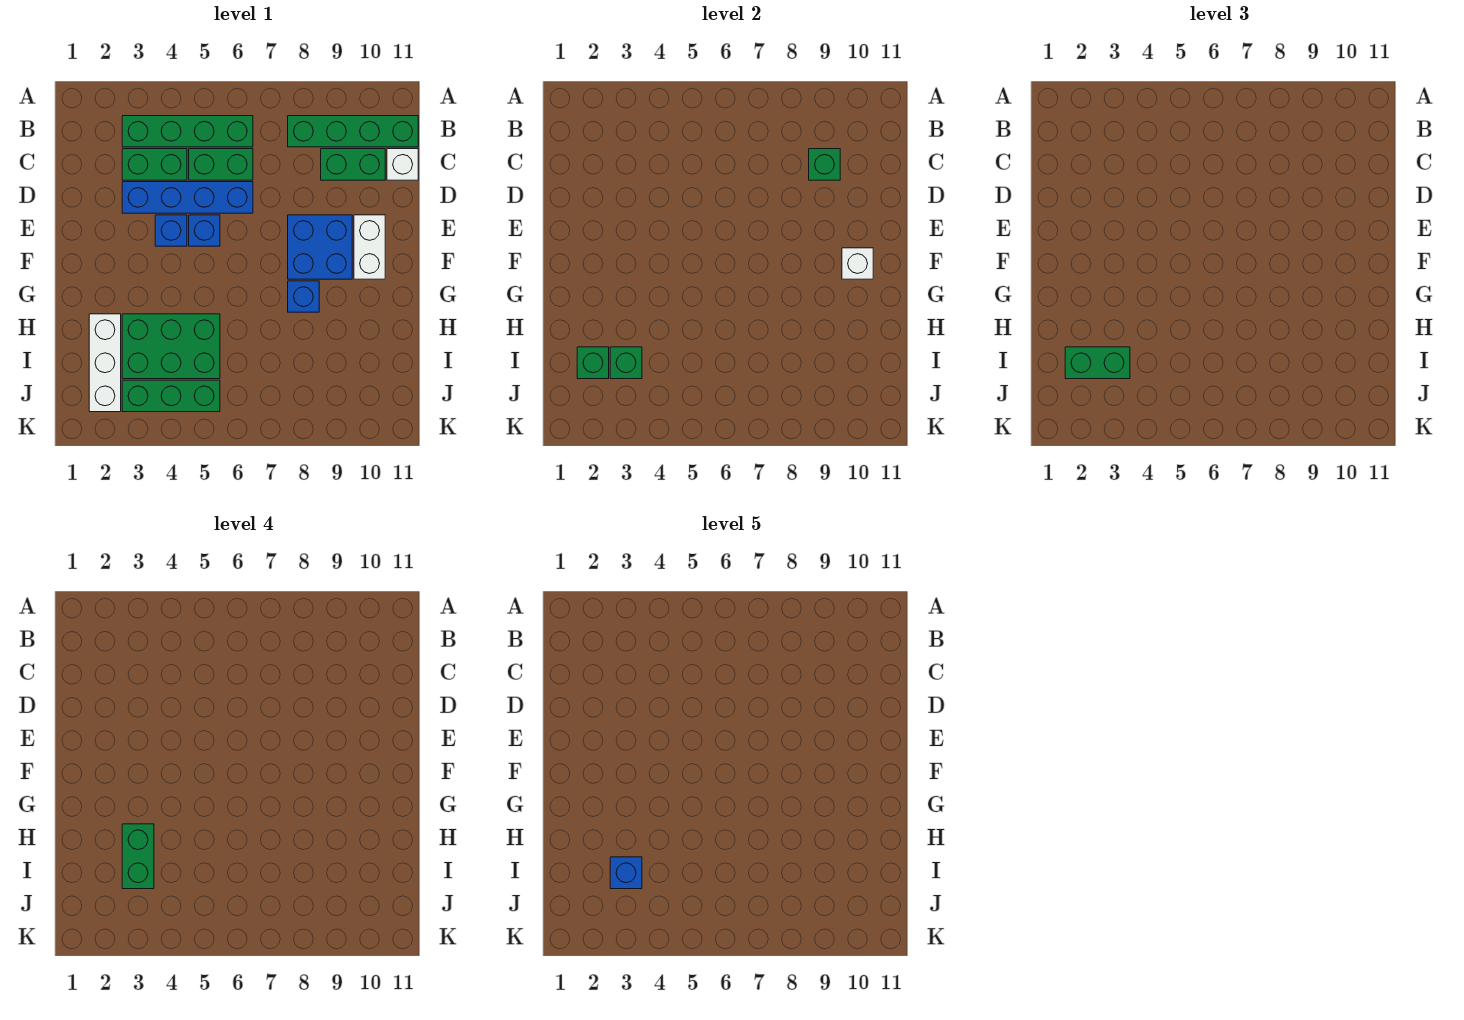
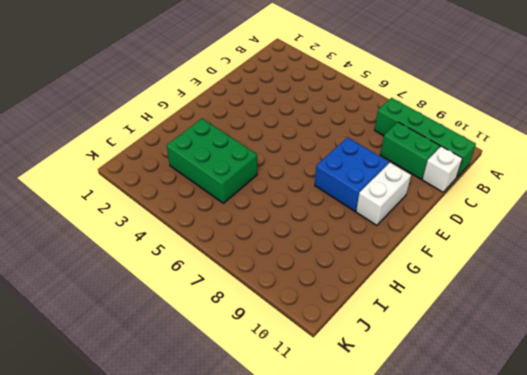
none -> green brick B3:B6 level 1
none -> green brick C3:C4 level 1
none -> green brick C5:C6 level 1

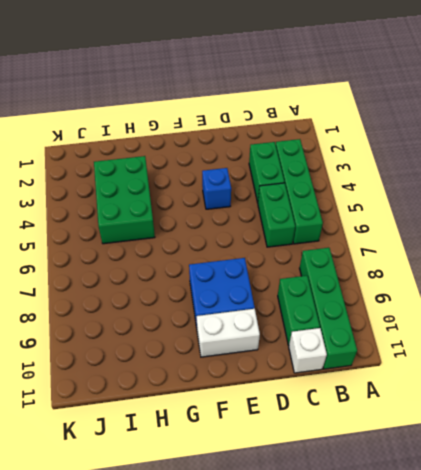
none -> blue brick D3:D6 level 1
none -> blue brick E5 level 1
none -> blue brick G8 level 1

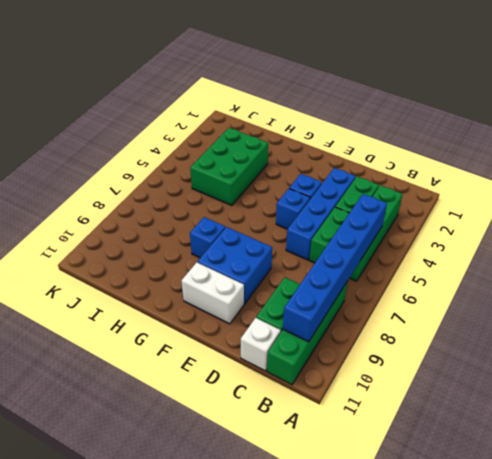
blue brick B5:B10 level 2 -> none
none -> white brick H2:J2 level 1
none -> green brick J3:J5 level 1
none -> green brick C9 level 2

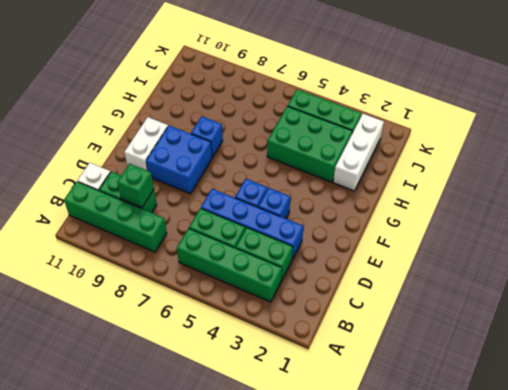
none -> white brick F10 level 2
none -> green brick I2 level 2
none -> green brick I3 level 2

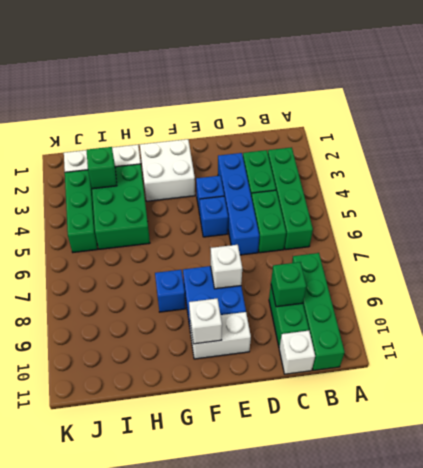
white brick E8 level 2 -> none
white brick F2:G3 level 1 -> none
none -> green brick I2 level 2
none -> green brick I2:I3 level 3
none -> green brick H3:I3 level 4

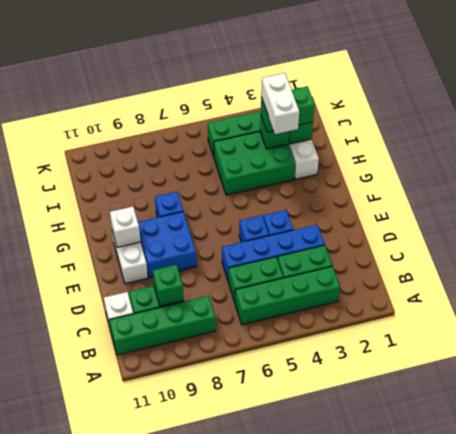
white brick H3:I3 level 4 -> green brick H3:I3 level 4
none -> blue brick I3 level 5

